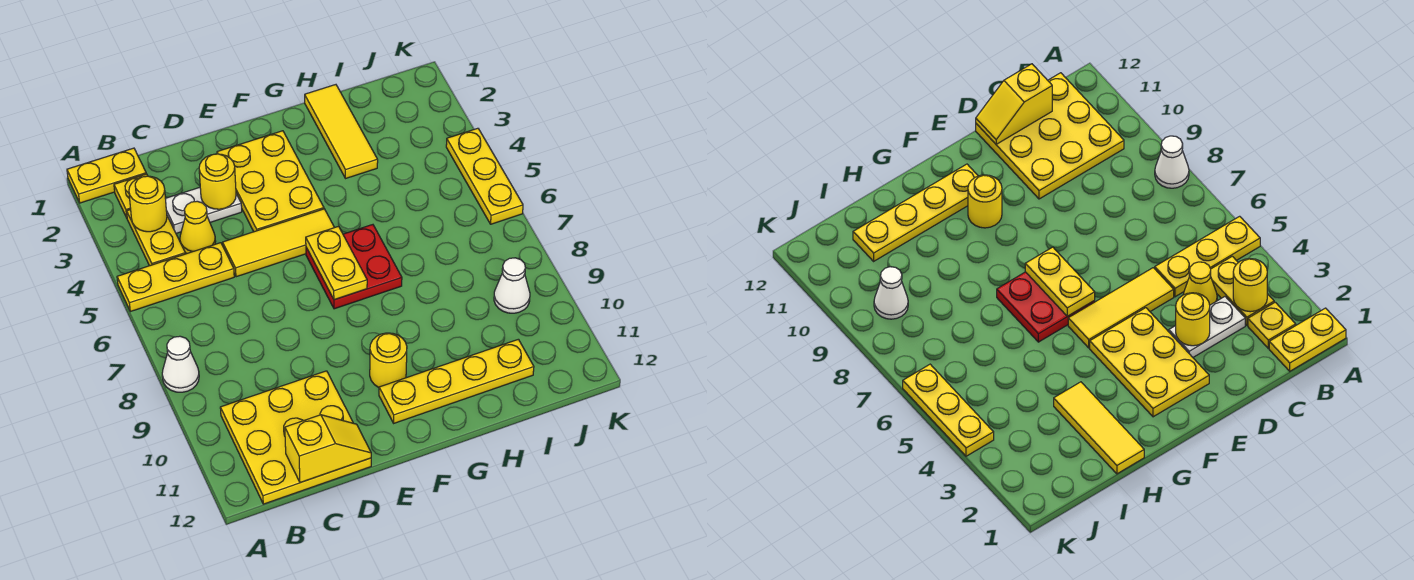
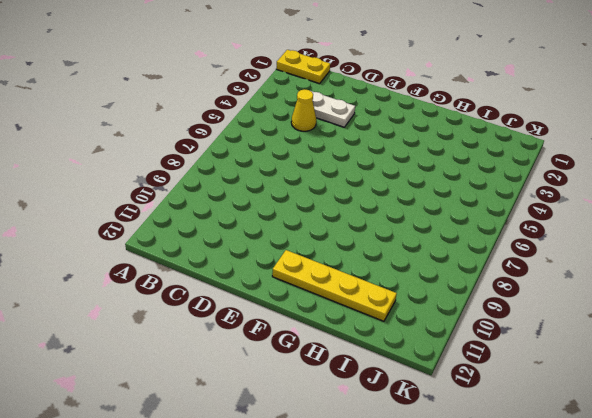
none -> yellow plate A5:C5 level 1
none -> white cone A8 level 1
none -> yellow plate B2 level 1

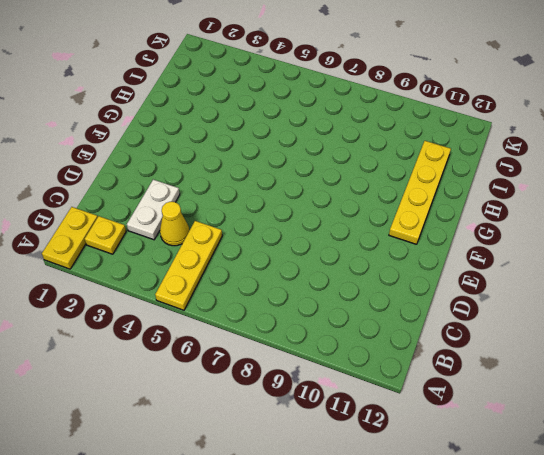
none -> white cone A8 level 1
none -> yellow plate B3:B4 level 1
none -> yellow plate B10:D12 level 1

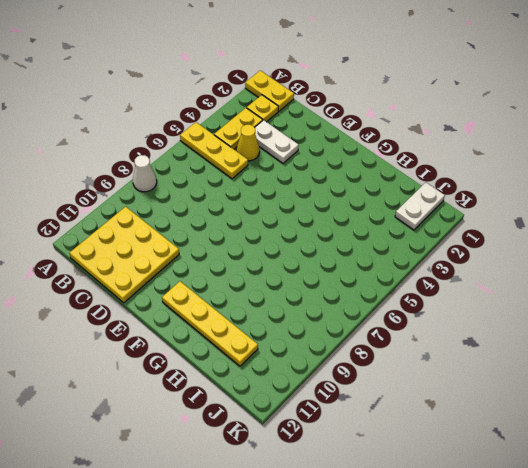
white plate J1:J2 level 1 -> none
none -> yellow tile D5:F5 level 1
none -> yellow plate E2:F4 level 1
none -> red plate F6:G7 level 1

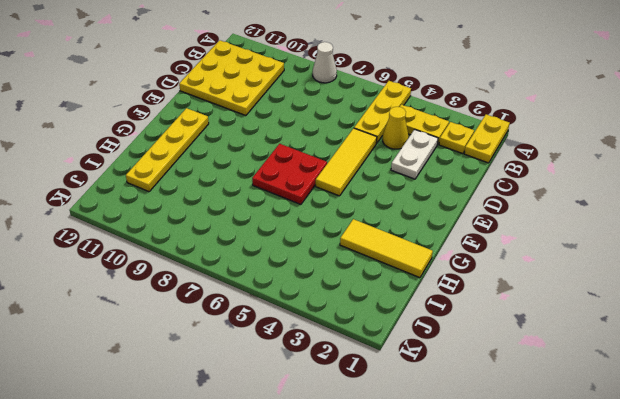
none -> yellow plate E2:F4 level 1
none -> yellow round brick F10 level 1
none -> white cone J9 level 1

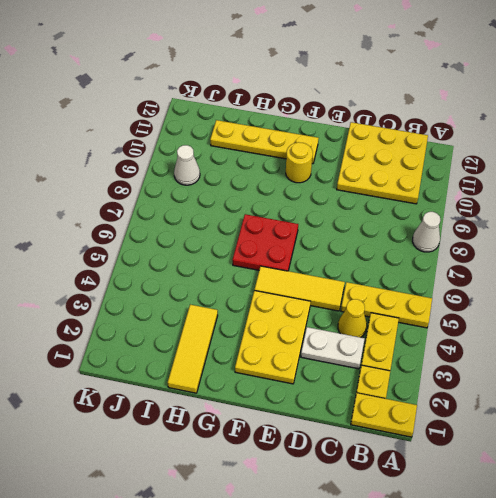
none -> yellow plate K4:K6 level 1
none -> yellow round brick B3 level 2
none -> yellow slope C12:D12 level 2 top C

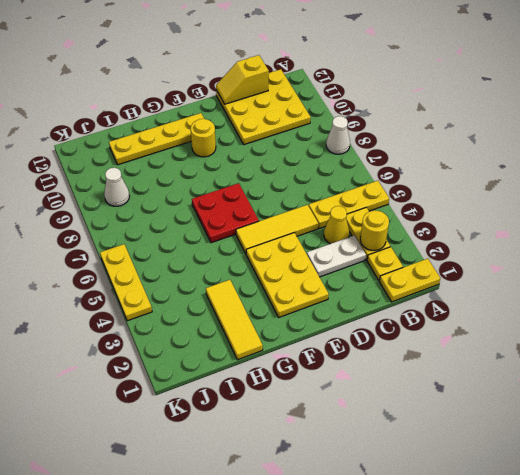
none -> yellow round brick D3 level 2
none -> yellow plate F6:F7 level 2

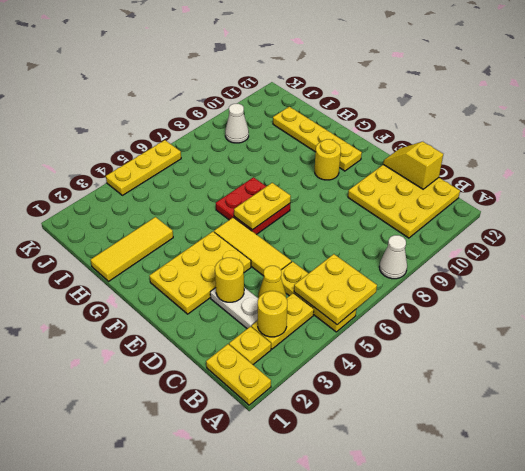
yellow plate A5:B6 level 2 -> none

